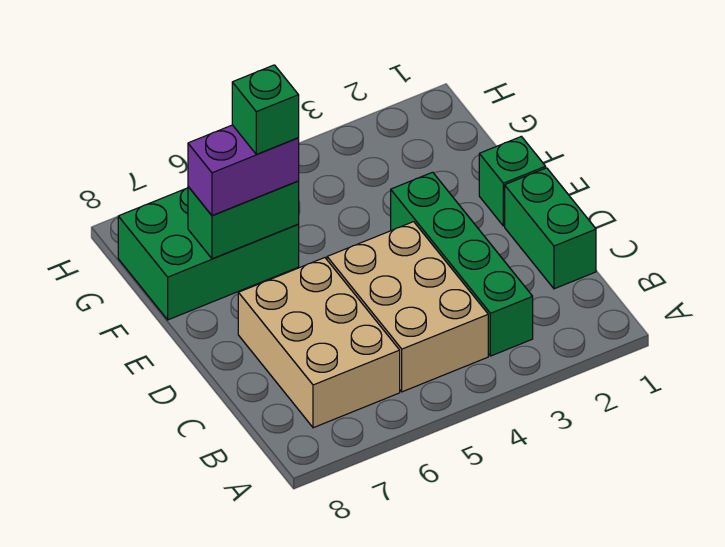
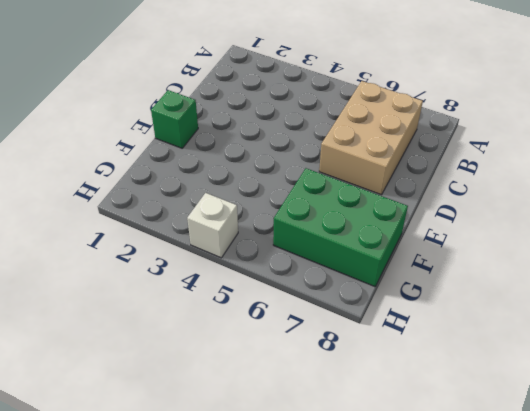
white brick H4 level 1 -> none
none -> green brick B3:E3 level 1
none -> tan brick B4:D5 level 1

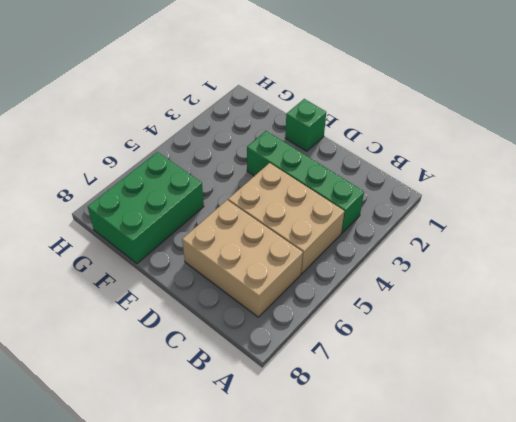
none -> green brick C1:D1 level 1
none -> green brick F6:F7 level 2

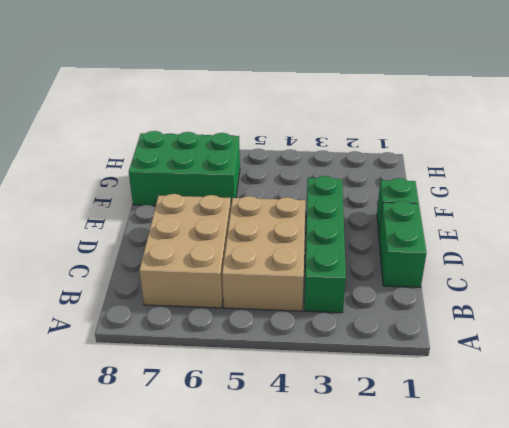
none -> green brick F6:F7 level 2
none -> purple brick F6:F7 level 3

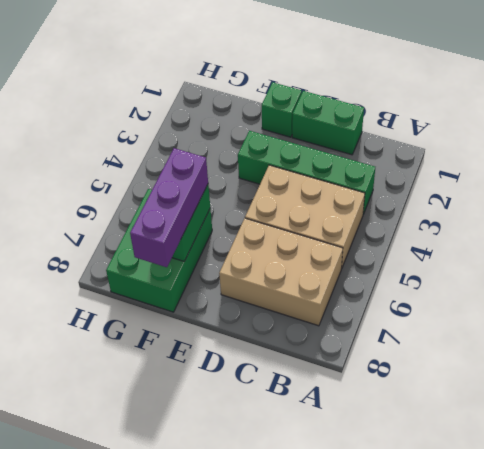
purple brick F6:F8 level 3 -> purple brick F6:F7 level 3
none -> green brick F6 level 4

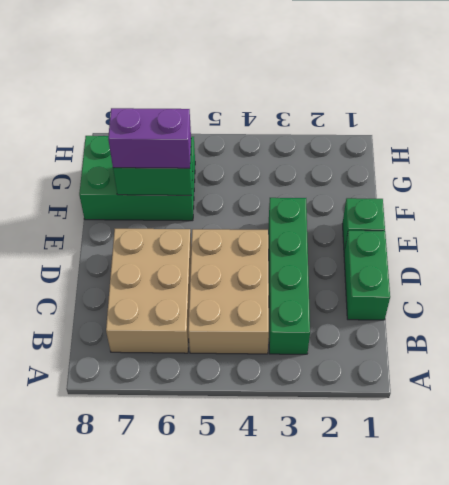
none -> green brick F6 level 4

